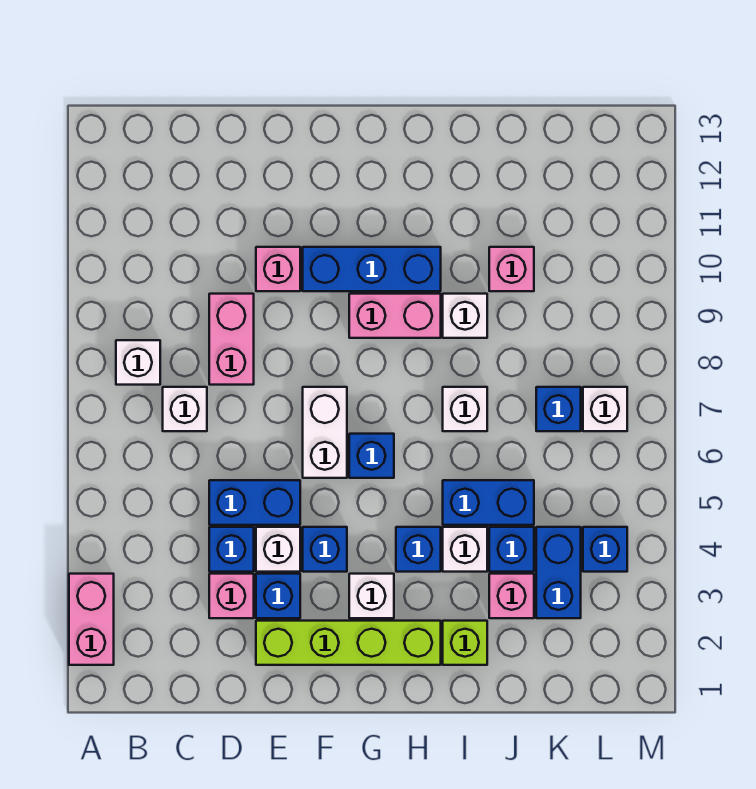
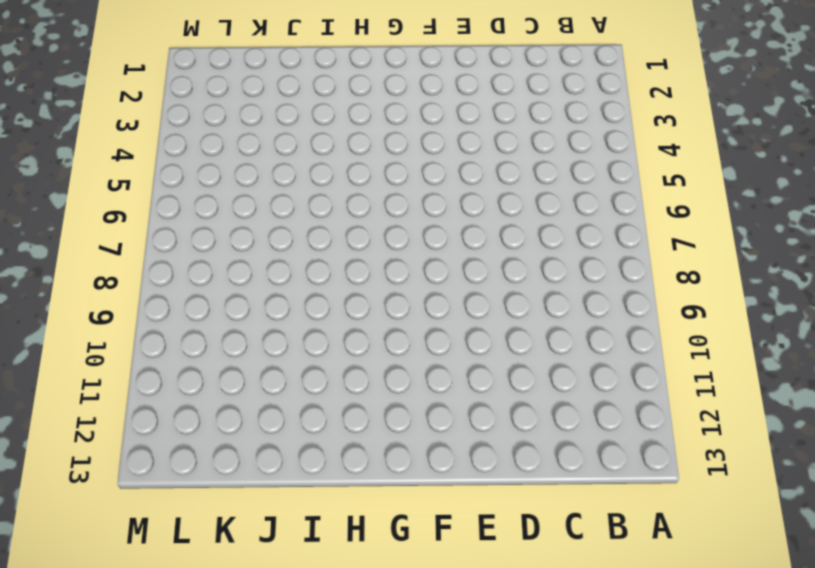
none -> pink brick A2:A3 level 1
none -> white brick B8 level 1
none -> white brick C7 level 1
none -> pink brick D3 level 1

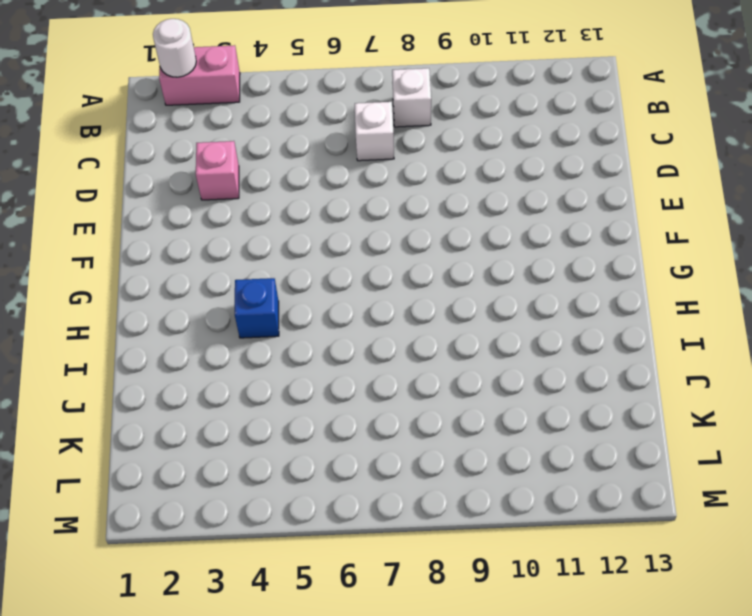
white round brick A2 level 2 -> none
none -> blue brick D4 level 1
none -> blue brick D5:E5 level 1
none -> pink brick D8:D9 level 1
none -> lime brick E2:H2 level 1

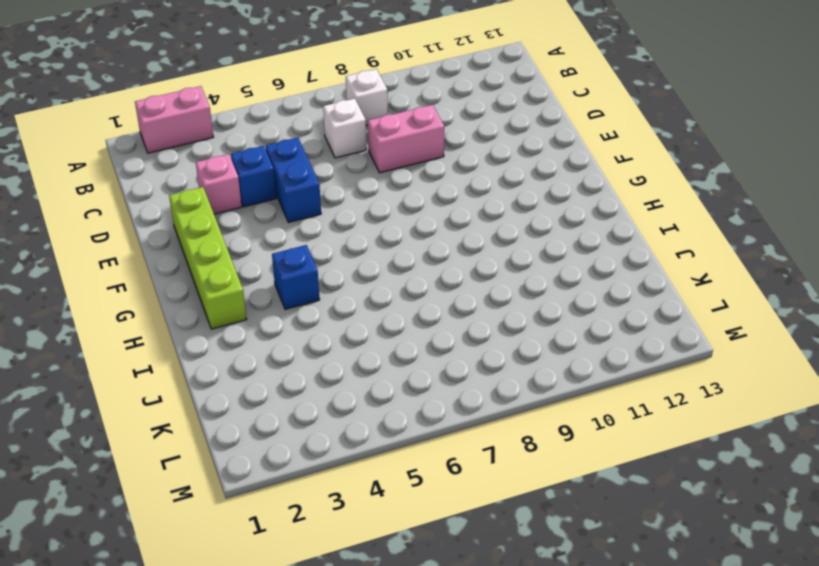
none -> blue brick E3 level 1
none -> white brick E4 level 1
none -> pink brick E10 level 1
none -> blue brick F4 level 1

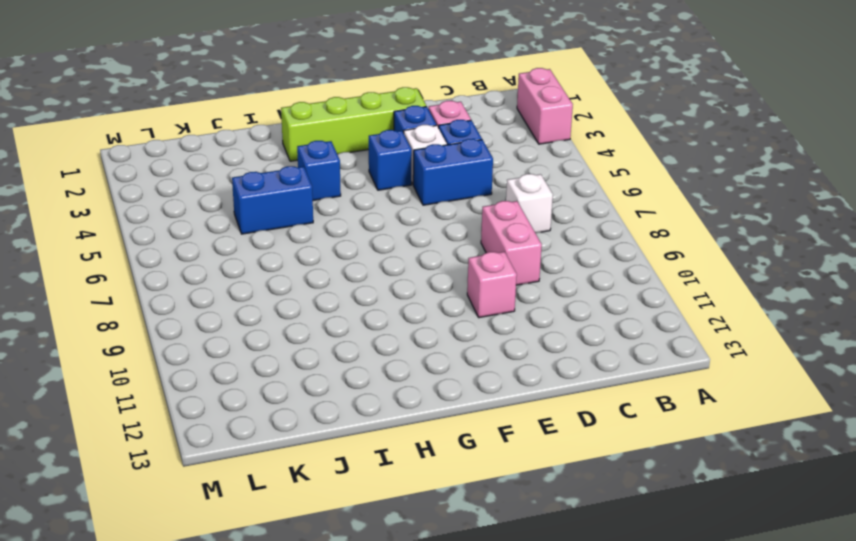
none -> white brick B8 level 1
none -> white brick F6:F7 level 1
none -> blue brick F10:H10 level 1
none -> white brick G3 level 1

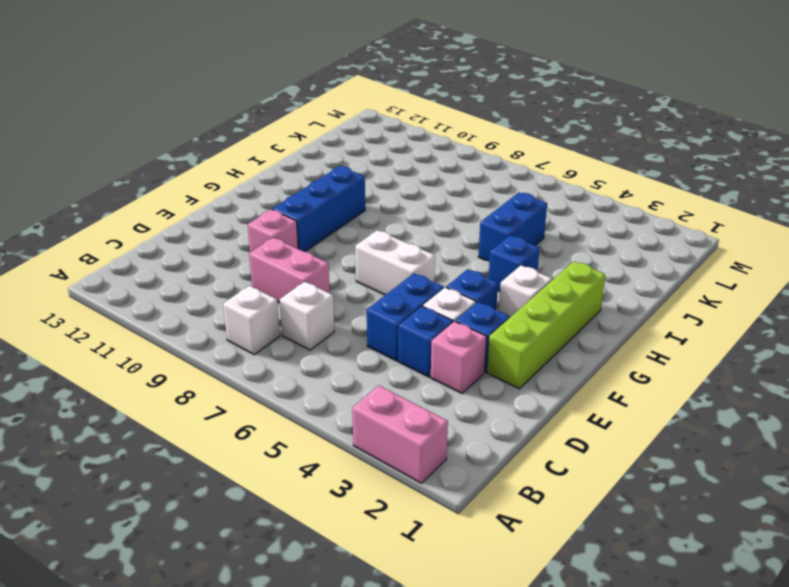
none -> blue brick G6 level 1
none -> pink brick G9:H9 level 1
none -> lime brick I2 level 1
none -> white brick I4 level 1

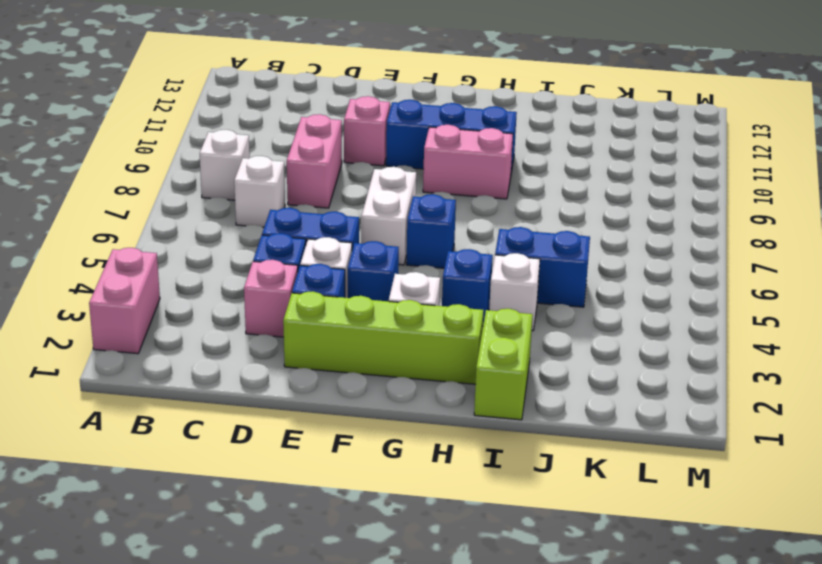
lime brick I1:I2 level 1 -> lime brick I2 level 1
none -> white brick I7 level 1
none -> white brick I9 level 1
none -> pink brick J3 level 1
none -> blue brick J4 level 1

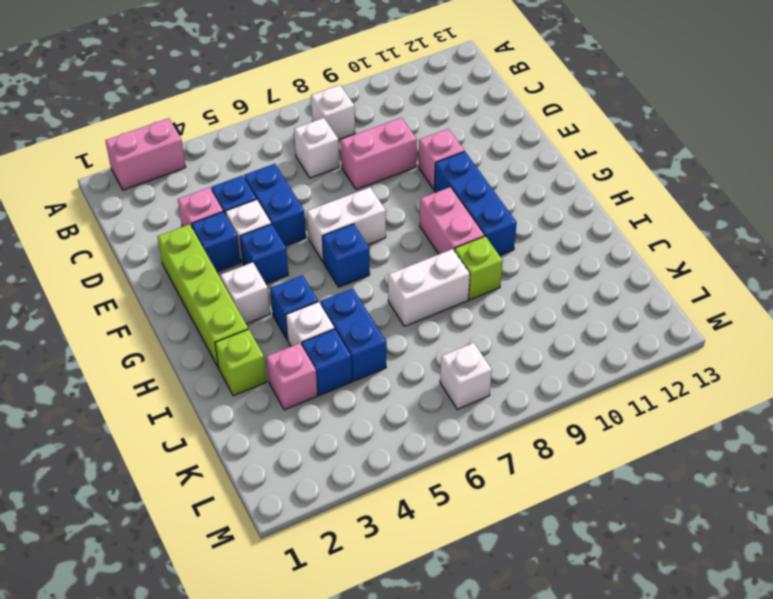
white brick I7:I8 level 1 -> white brick I7 level 1
lime brick I9 level 1 -> white brick I9 level 1
none -> pink brick J10 level 1
none -> blue brick K3:K4 level 1
none -> blue brick K7 level 1
none -> blue brick L4 level 1

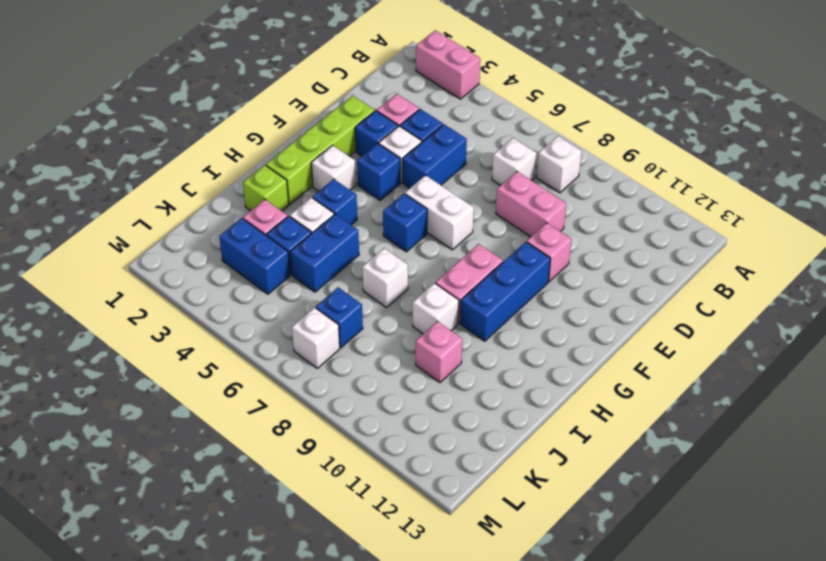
none -> blue brick L4 level 1

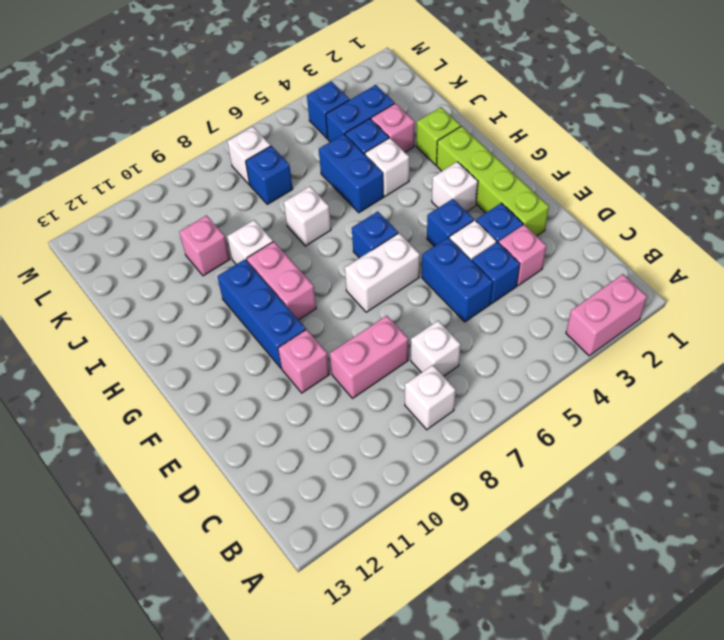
none -> blue brick H4 level 1

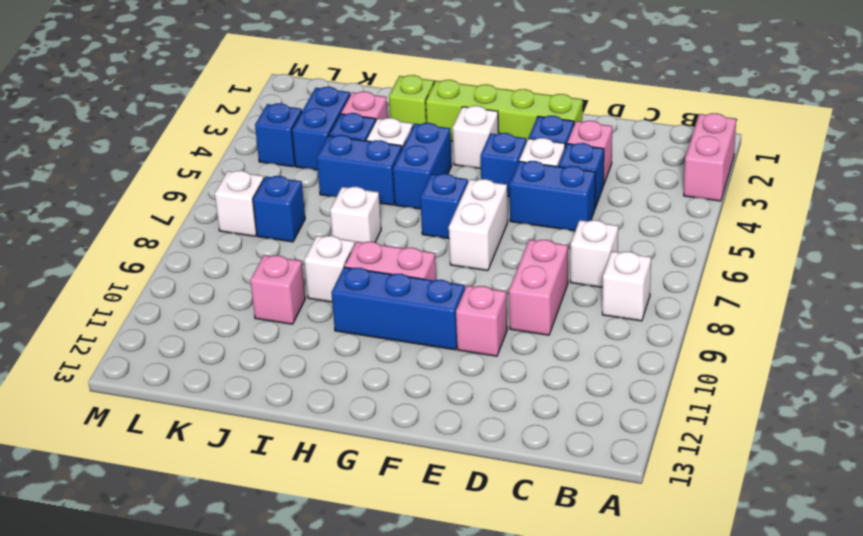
blue brick H4:H5 level 1 -> blue brick H4 level 1

